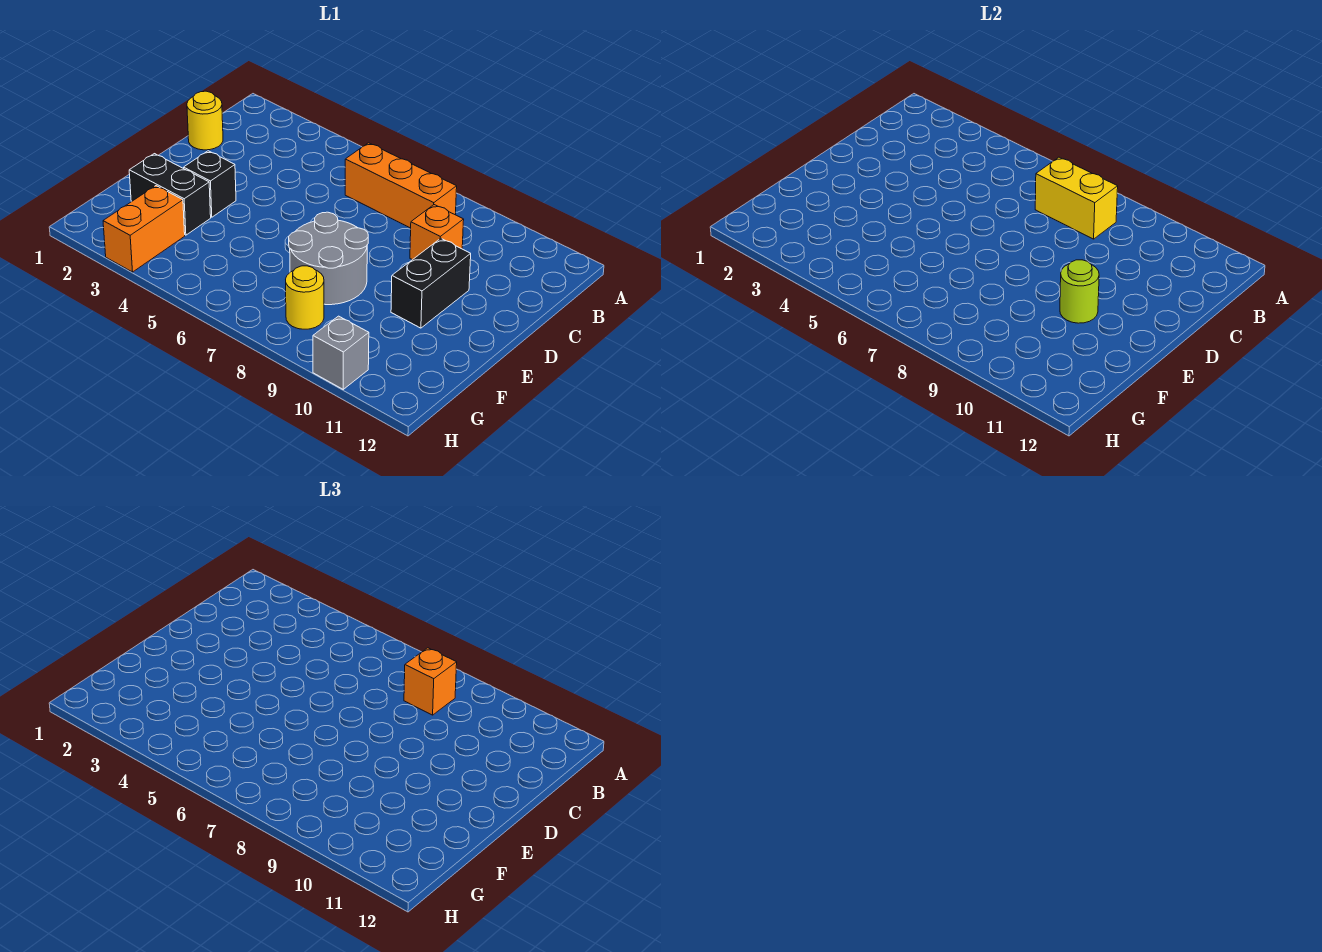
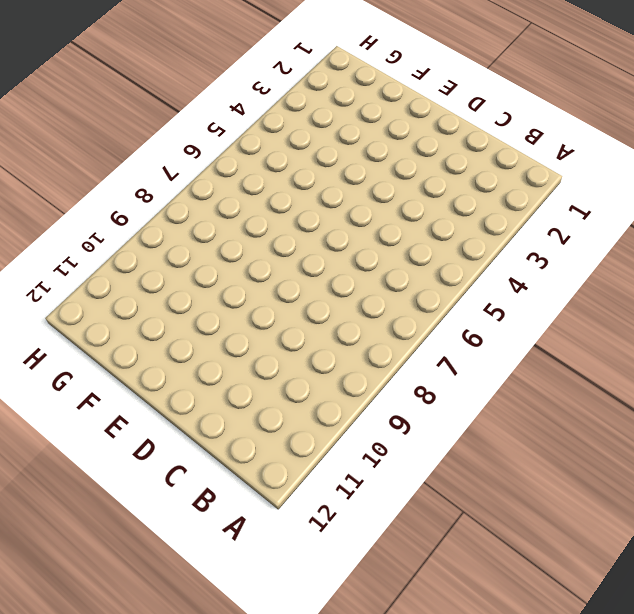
none -> orange brick B6:B8 level 1
none -> yellow round brick C1 level 1
none -> orange brick C9 level 1

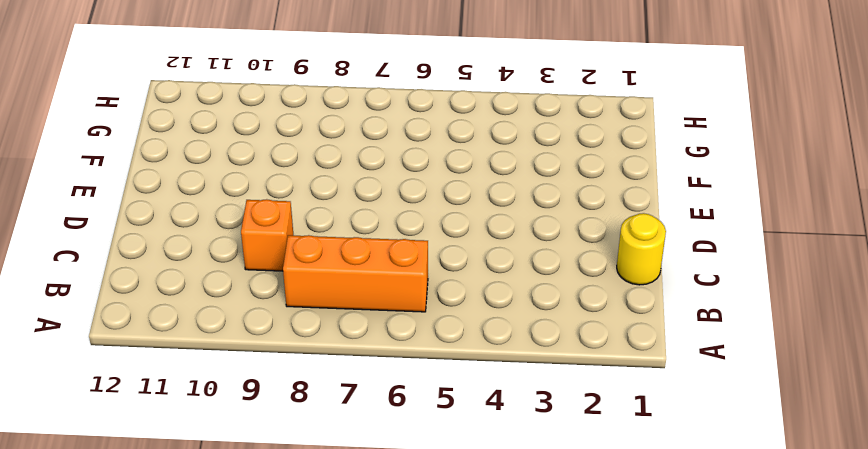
none -> black brick D10:E10 level 1
none -> black brick E3 level 1
none -> grey round brick E7:F8 level 1

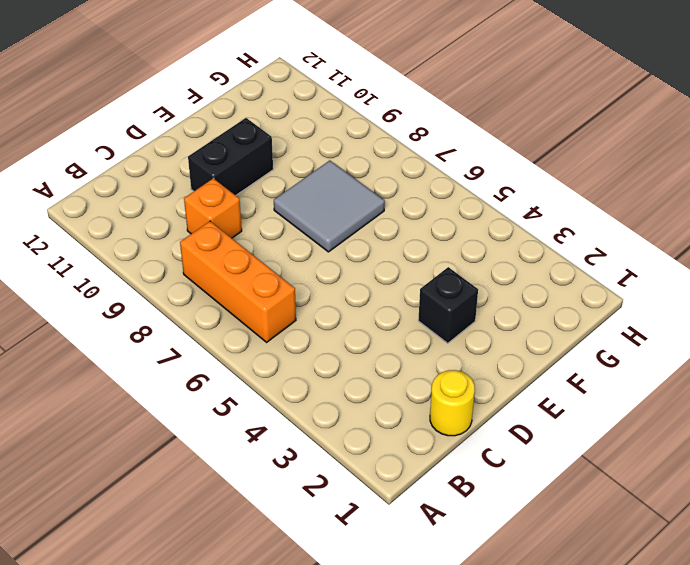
grey tile E7:F8 level 1 -> grey round brick E7:F8 level 1
none -> black brick F2:F3 level 1
none -> orange brick G3:H3 level 1
none -> yellow round brick G8 level 1

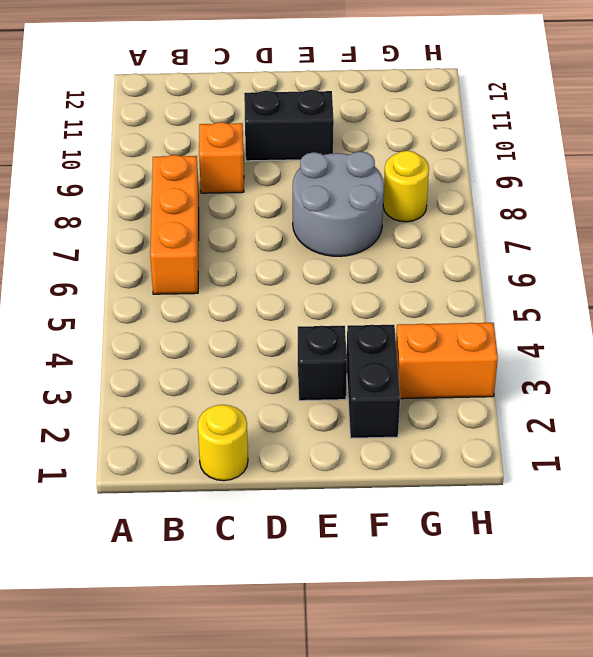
none -> grey brick H10 level 1
none -> yellow brick B7:B8 level 2
none -> lime round brick E10 level 2

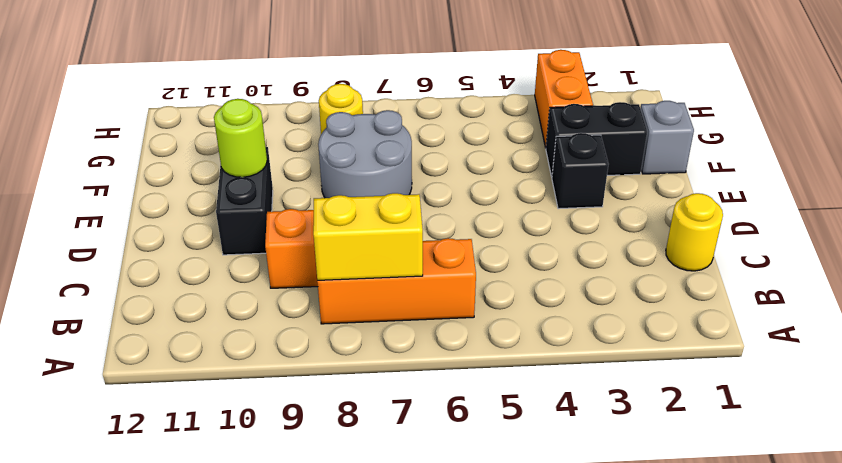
grey brick F1 level 1 -> grey brick H10 level 1
none -> orange brick B8 level 3

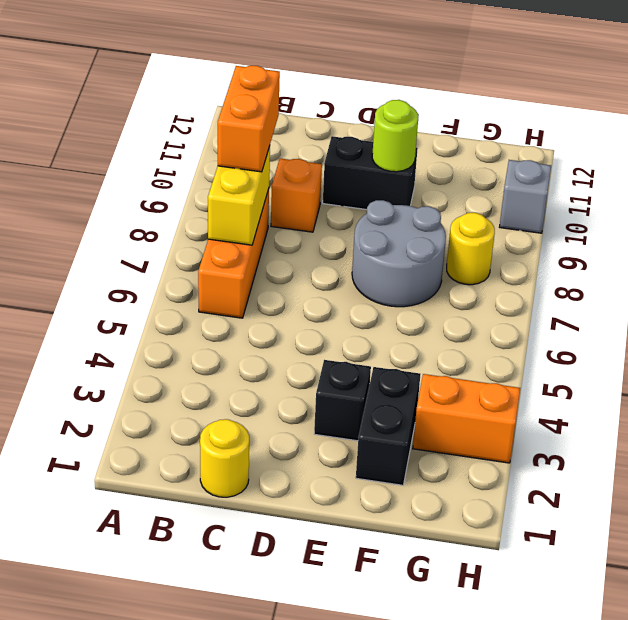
orange brick B8:B9 level 3 -> orange brick B8 level 3

